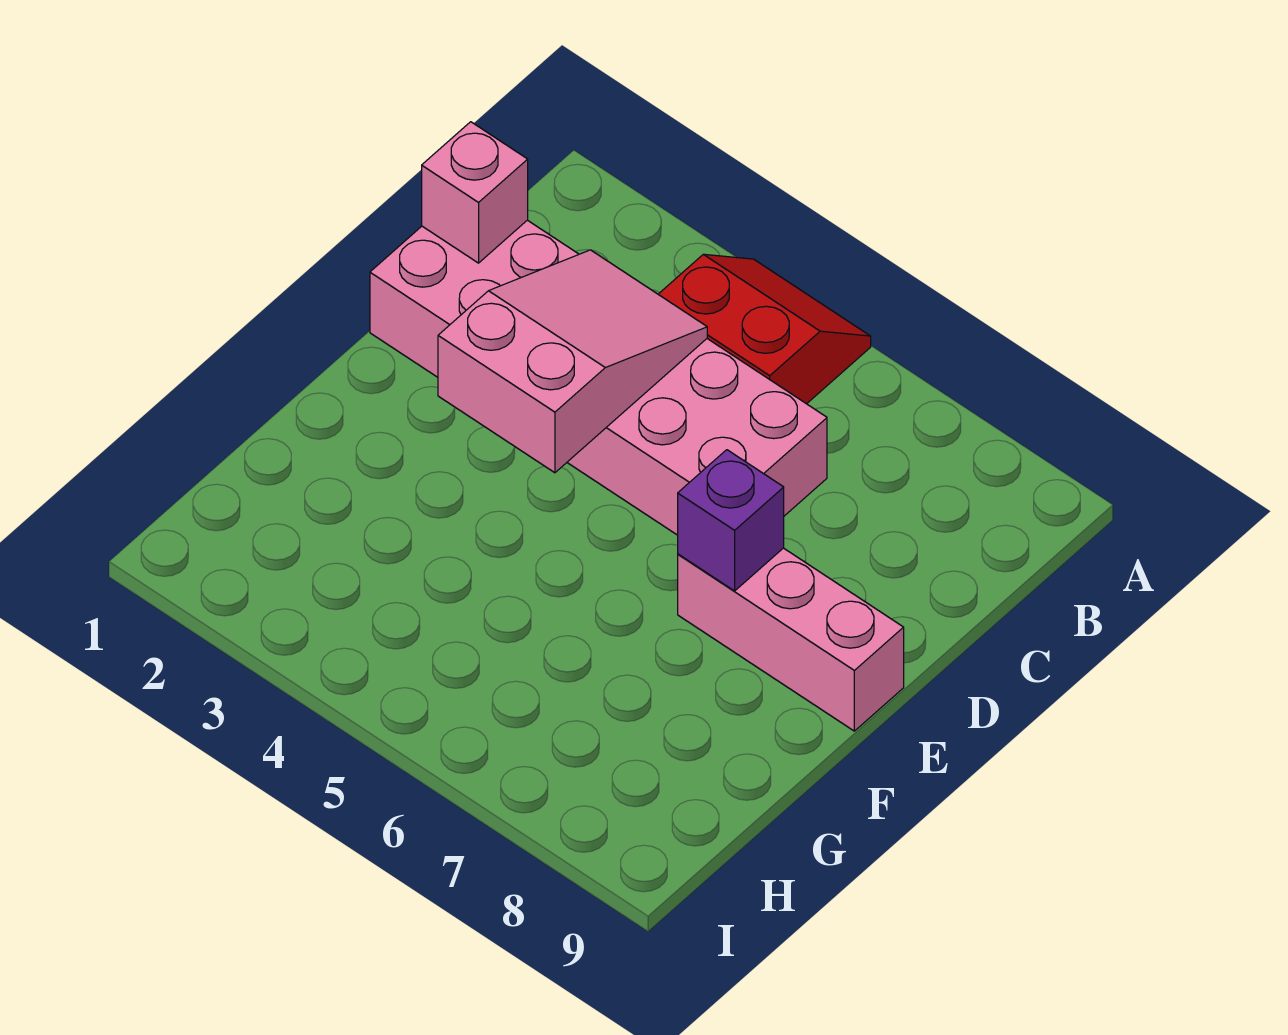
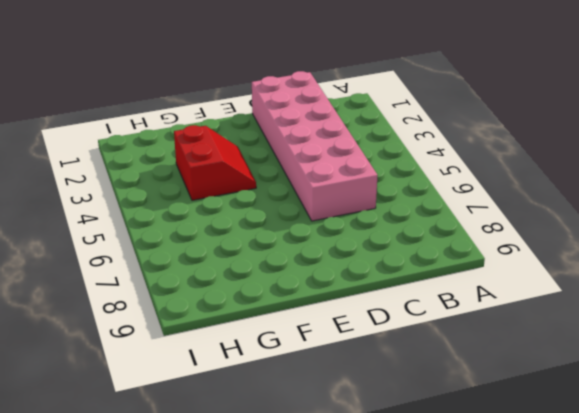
red slope F3:G4 level 1 top G -> red slope A4:B5 level 1 top B
none -> pink brick E7:E9 level 1
none -> pink brick C1 level 2

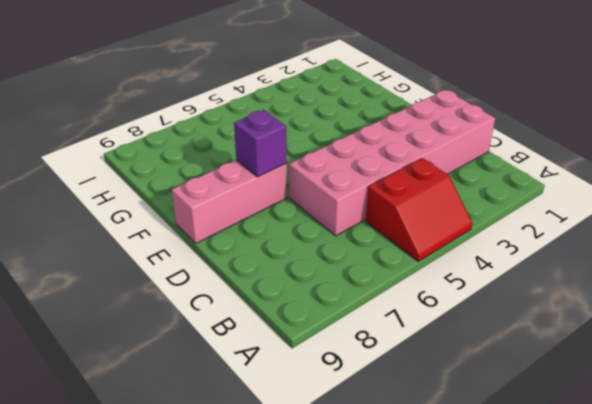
none -> pink brick C1 level 2
none -> pink slope C3:E4 level 2 top E

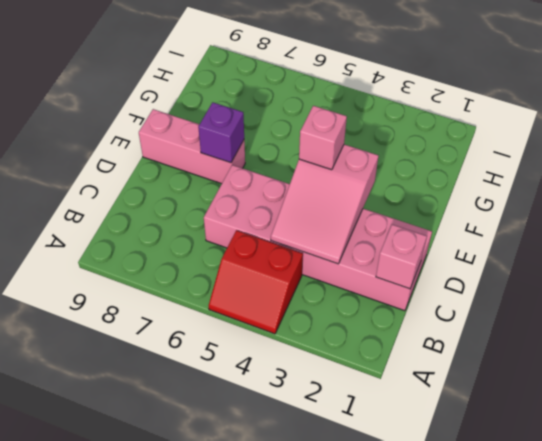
pink brick E4 level 3 -> none

